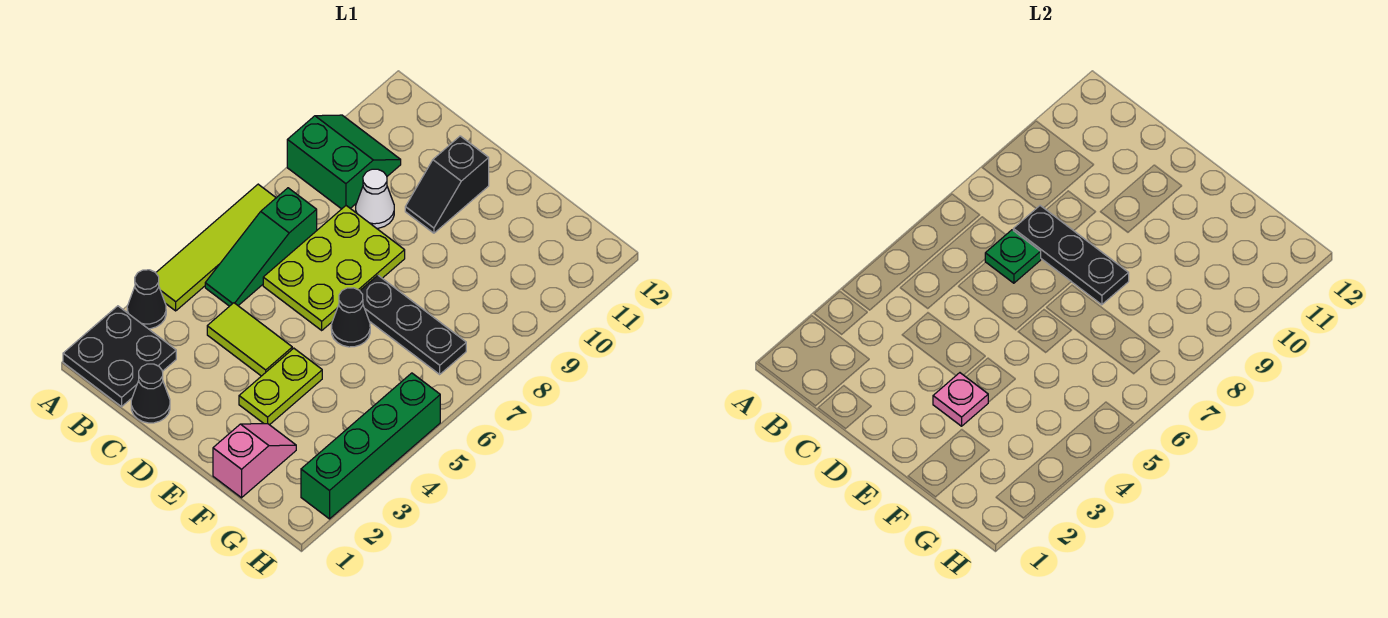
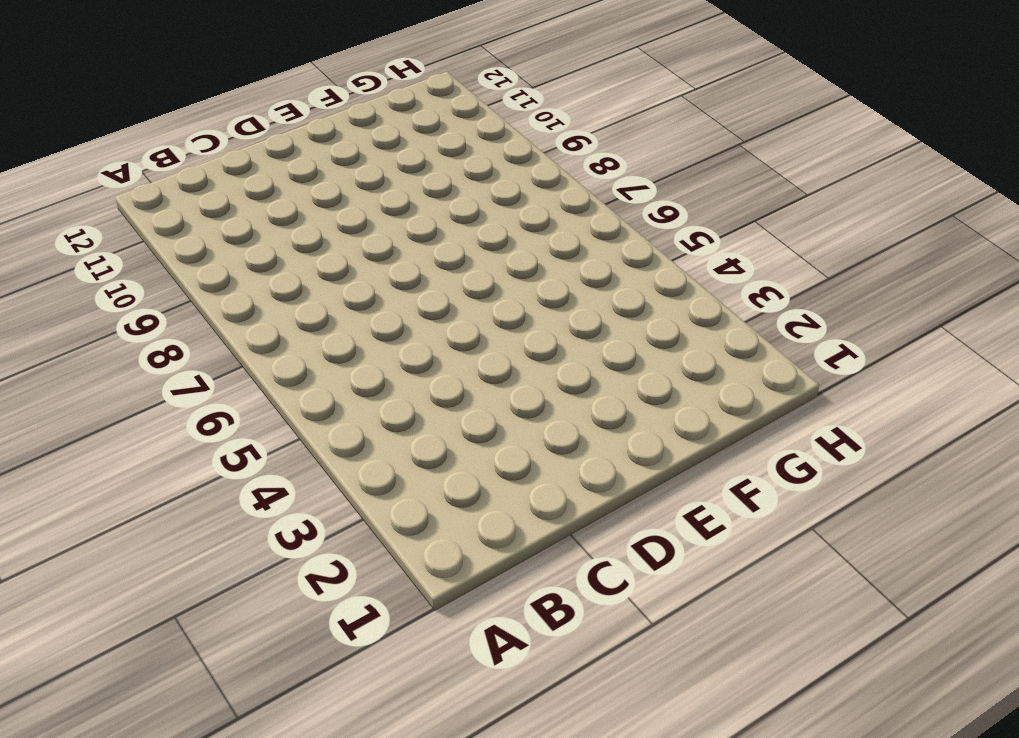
none -> black plate A1:B2 level 1
none -> black cone A3 level 1
none -> lime tile A4:A7 level 1

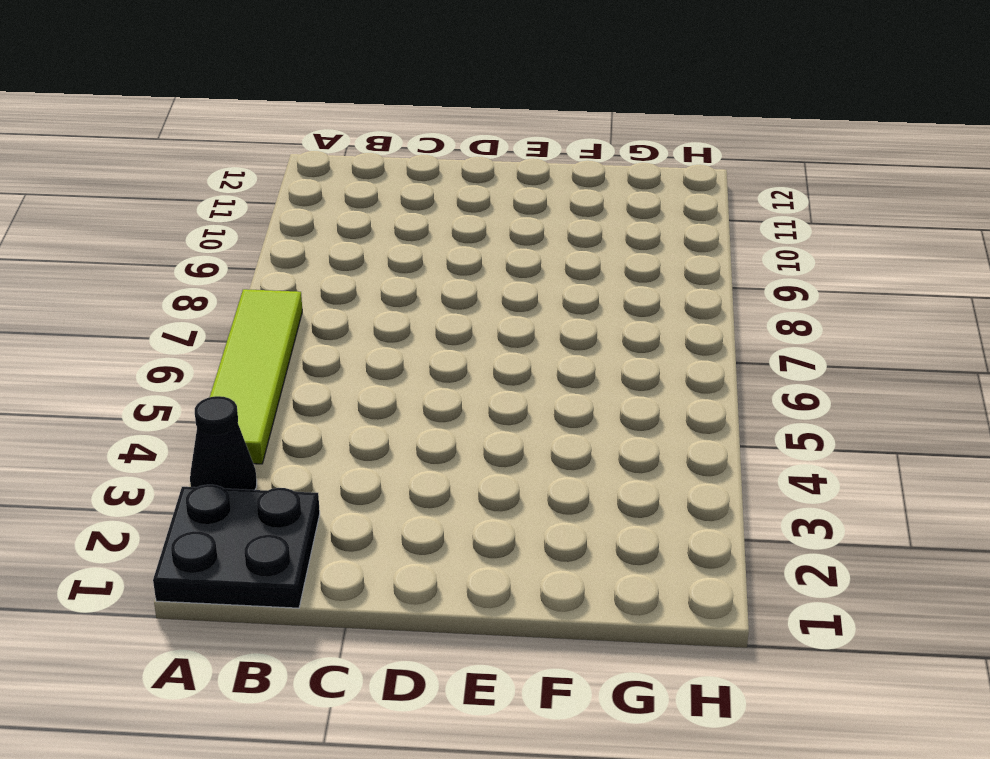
none -> green slope A9:B10 level 1 top 9
none -> green slope B5:B7 level 1 top 7
none -> black cone C1 level 1

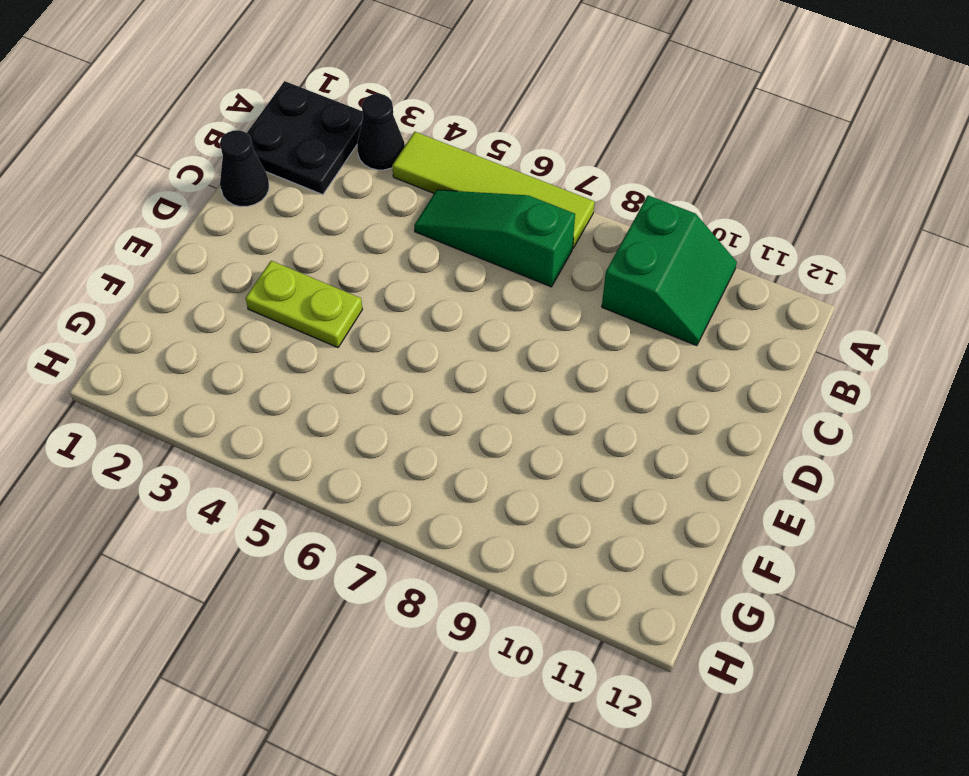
none -> lime tile C4:D4 level 1
none -> lime plate C6:D8 level 1
none -> white cone C9 level 1

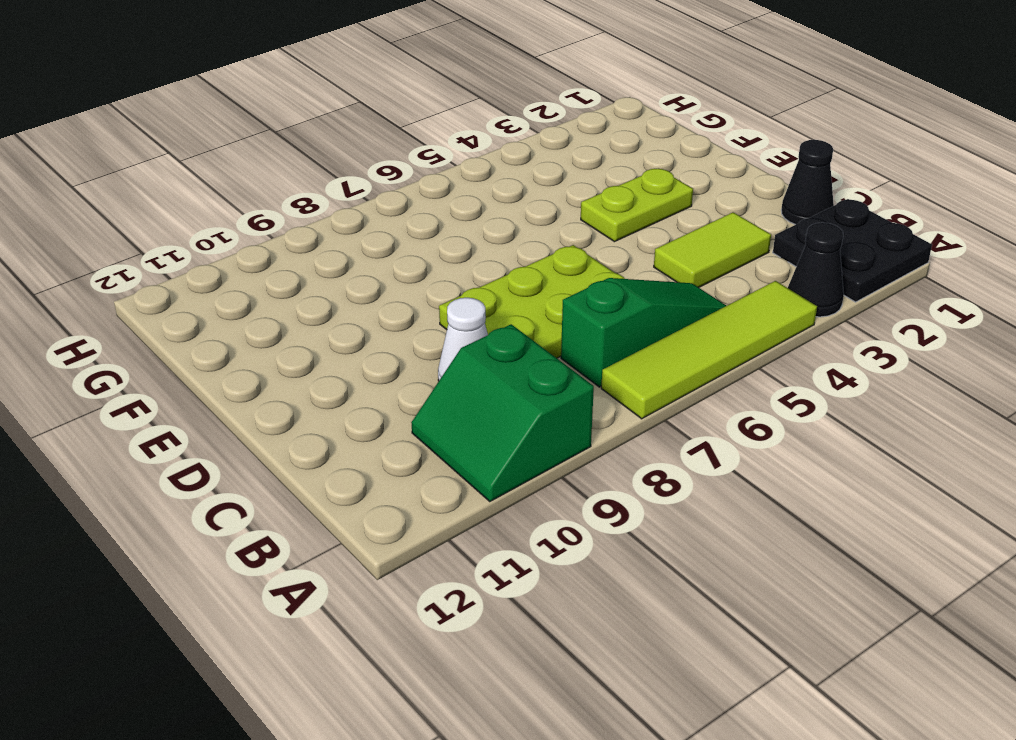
lime tile C3:C4 level 1 -> lime tile C4:D4 level 1
none -> black slope D10:D11 level 1 top 11
none -> black cone E6 level 1
none -> black plate E7:G7 level 1

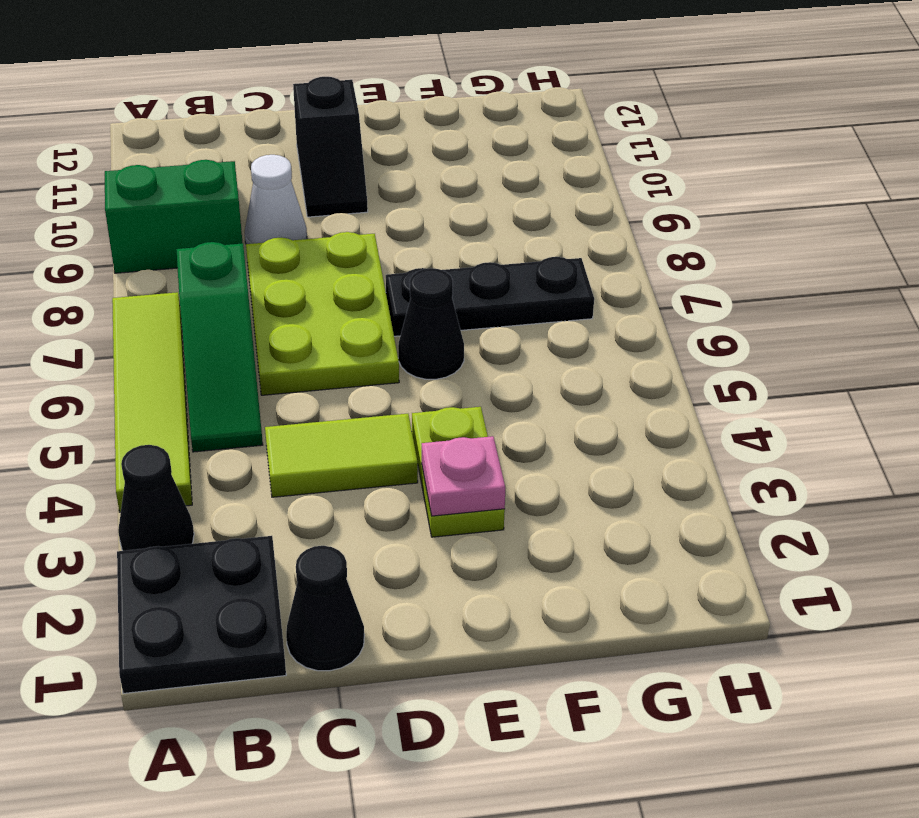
none -> pink slope F1:F2 level 1 top 1
none -> green brick H2:H5 level 1
none -> green plate C7 level 2

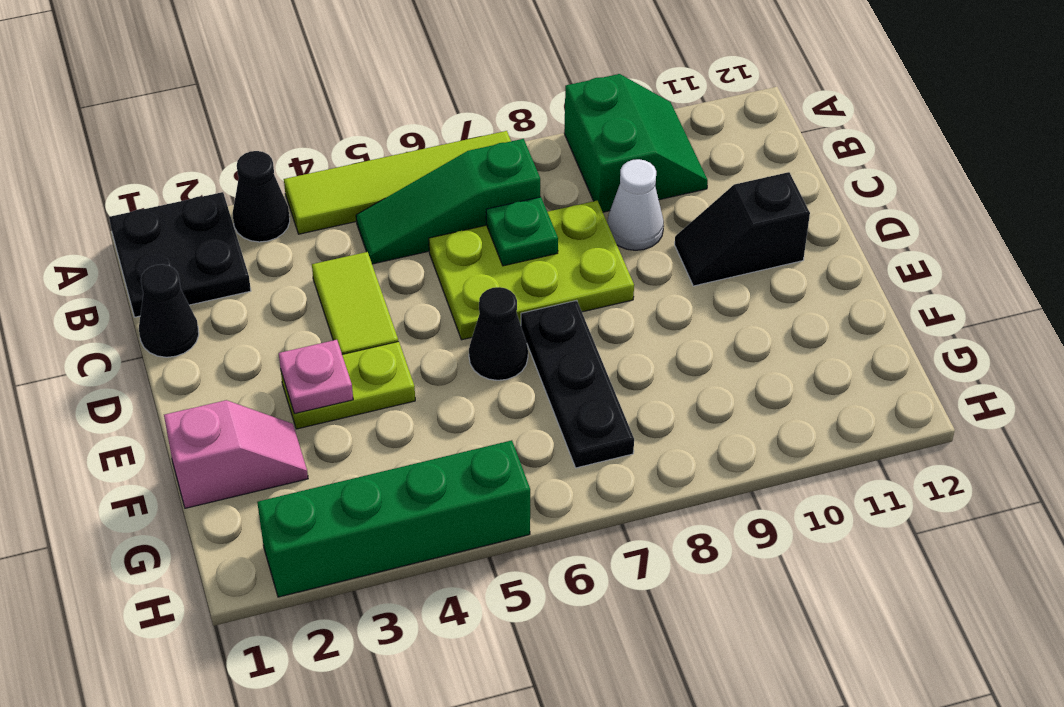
none -> black plate C8:E8 level 2

